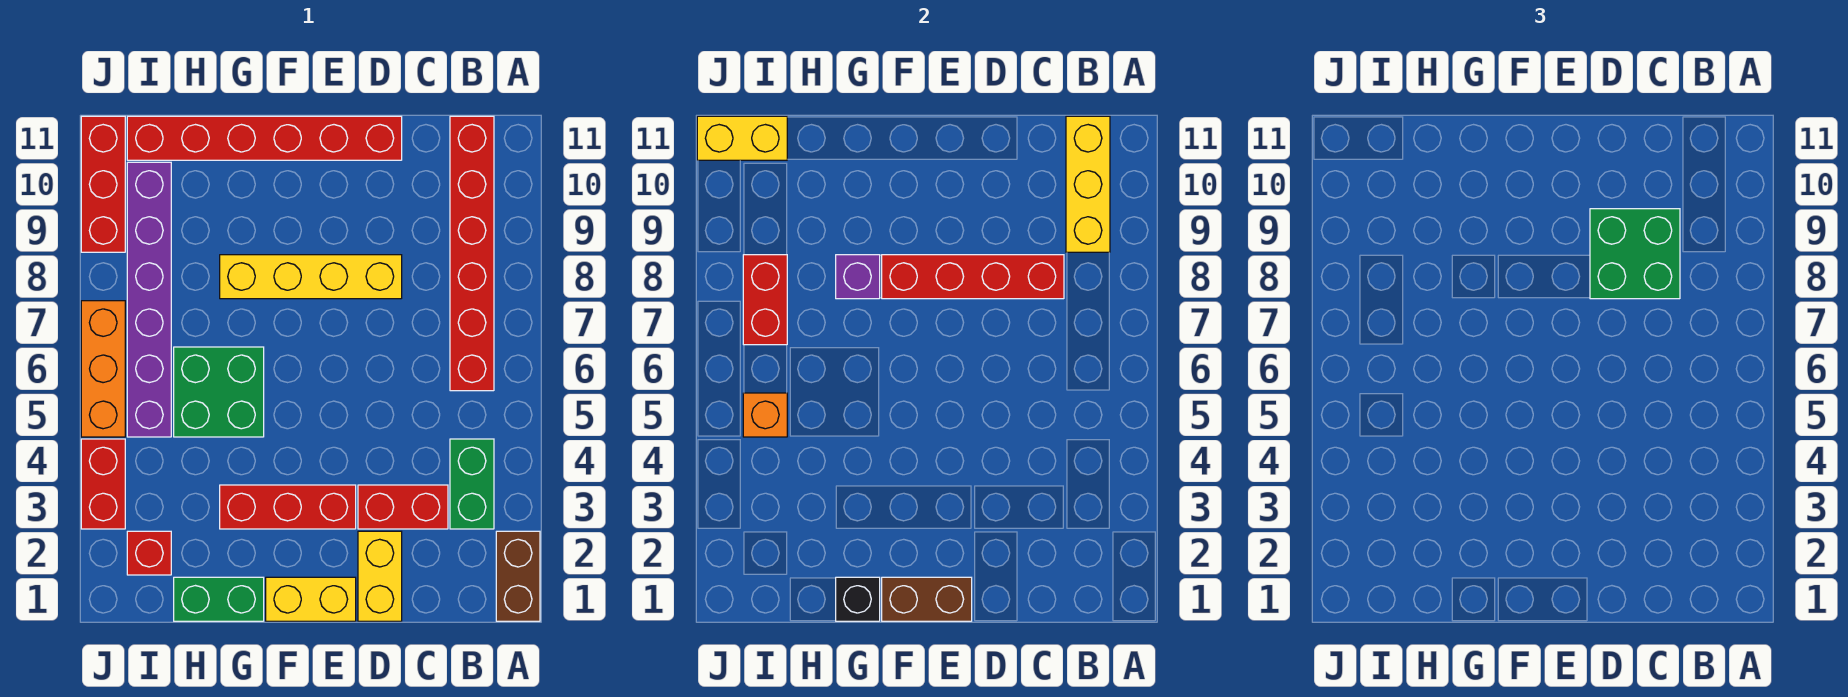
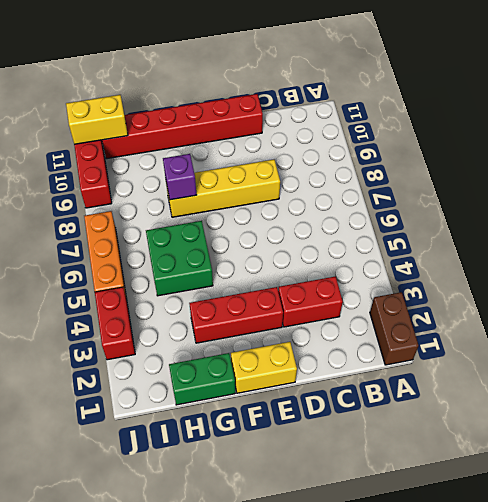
none -> green brick B3:B4 level 1
none -> red brick B6:B11 level 1
none -> yellow brick D1:D2 level 1

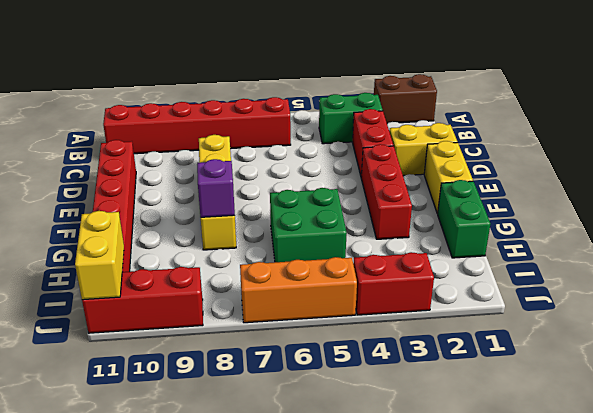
none -> red brick I2 level 1
none -> purple brick I5:I10 level 1
none -> yellow brick B9:B11 level 2

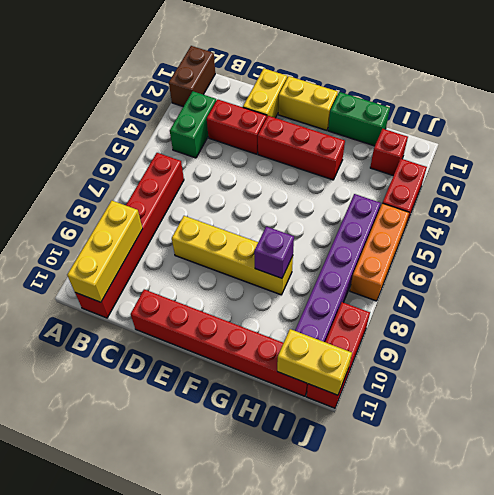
none -> green brick G5:H6 level 1
none -> red brick C8:F8 level 2
none -> brown brick E1:F1 level 2

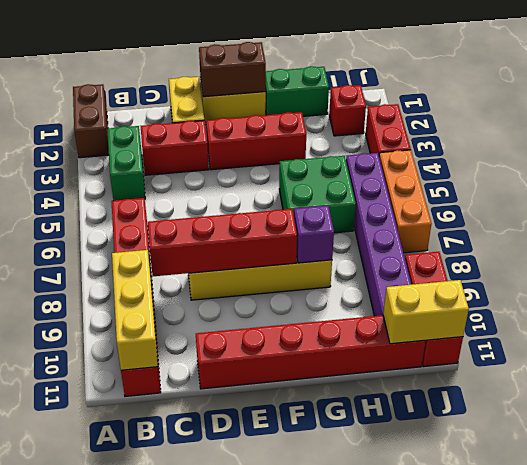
none -> black brick G1 level 2
none -> orange brick I5 level 2
none -> red brick I7:I8 level 2

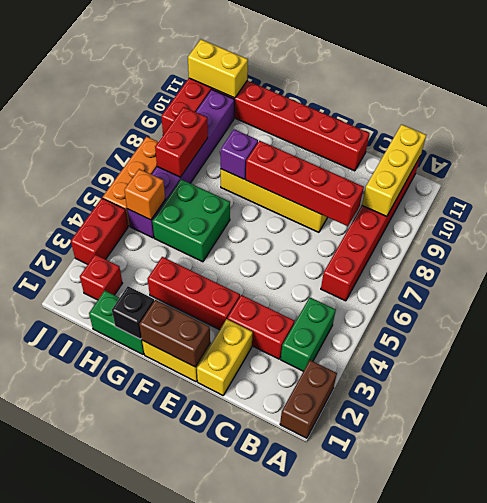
none -> green brick C8:D9 level 3

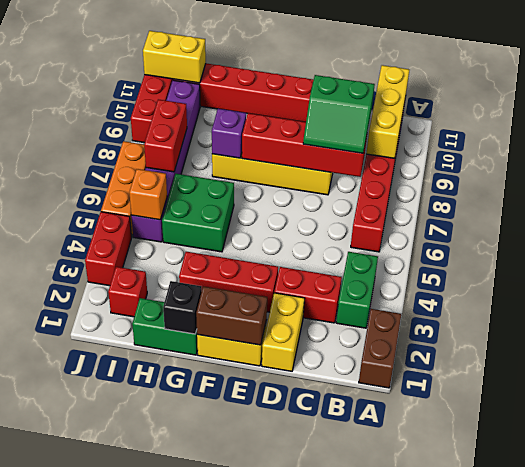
green slope C8:D9 level 3 top 9 -> green brick C8:D9 level 3

